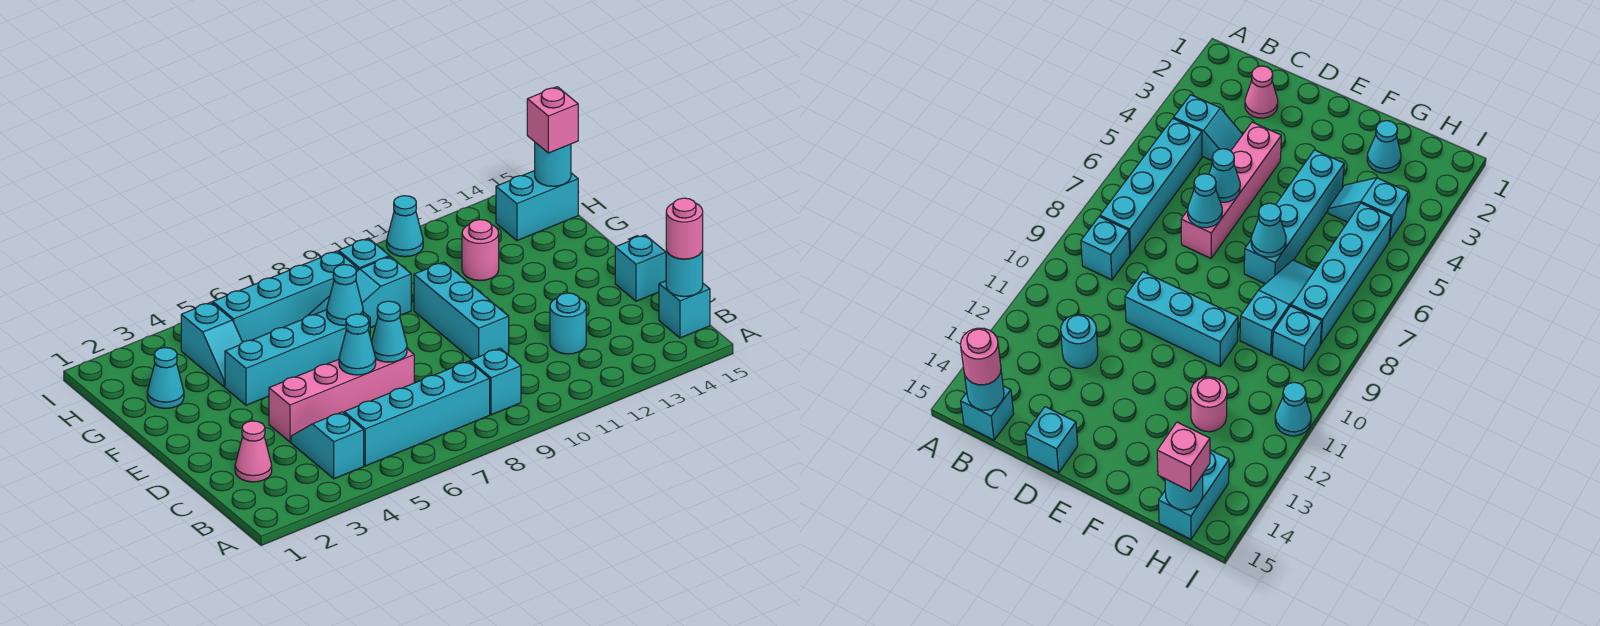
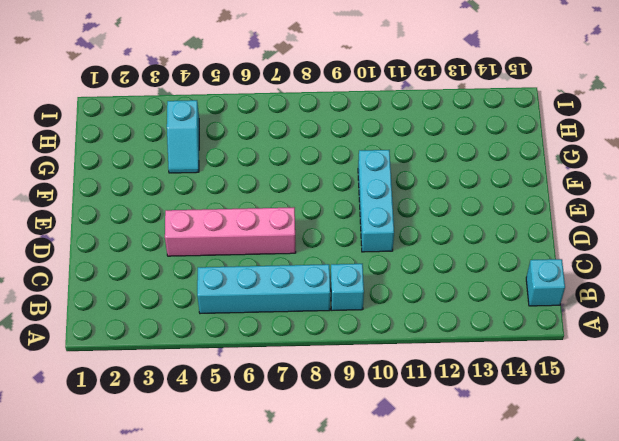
none -> cyan slope B4:C4 level 1 top B
none -> pink cone C2 level 1
none -> cyan round brick C12 level 1

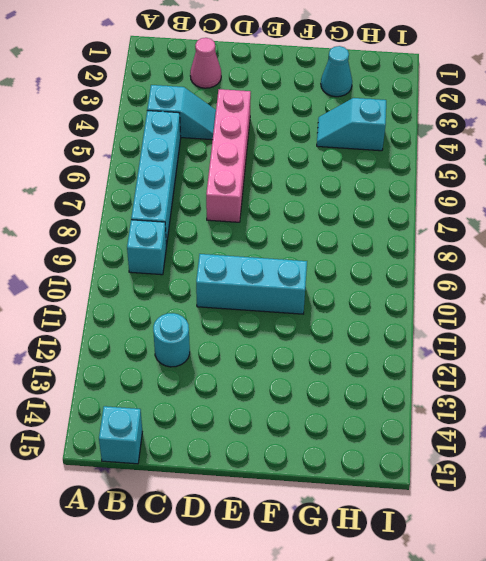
none -> cyan brick D15 level 1
none -> cyan brick F4:F7 level 1
none -> cyan slope G7:G9 level 1 top 9

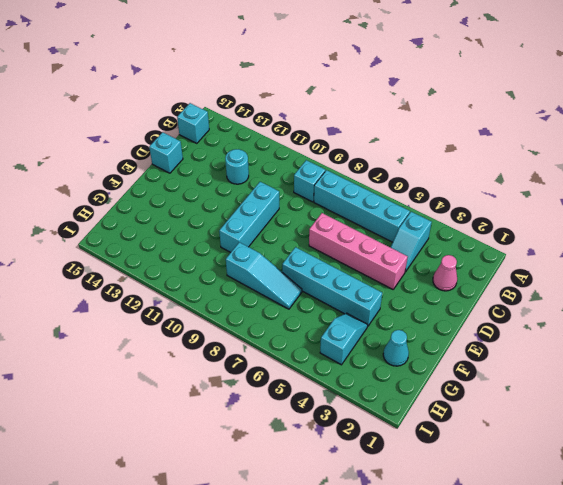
none -> pink round brick G12 level 1
none -> cyan brick H5:H8 level 1
none -> cyan brick H9 level 1

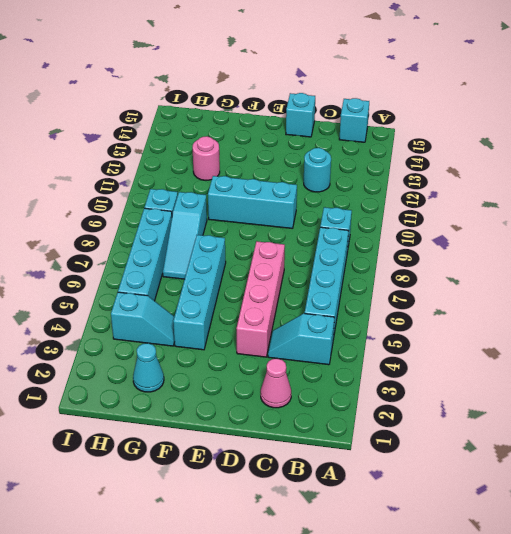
none -> cyan brick H14:H15 level 1
none -> cyan cone I11 level 1
none -> cyan round brick B15 level 2

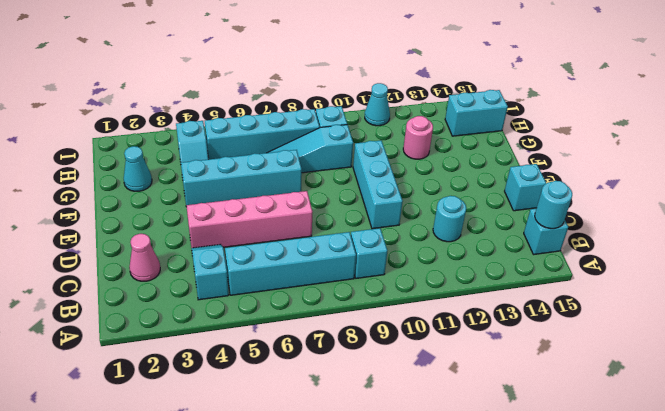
none -> cyan cone D6 level 2
none -> cyan cone D7 level 2
none -> cyan cone F7 level 2

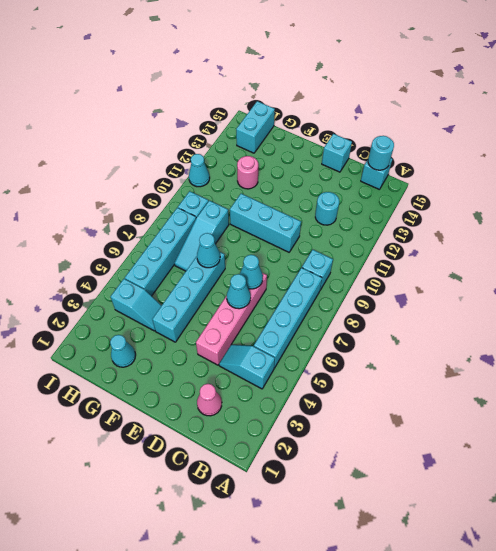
none -> cyan round brick H15 level 2
none -> pink round brick B15 level 3
none -> pink brick H15 level 3

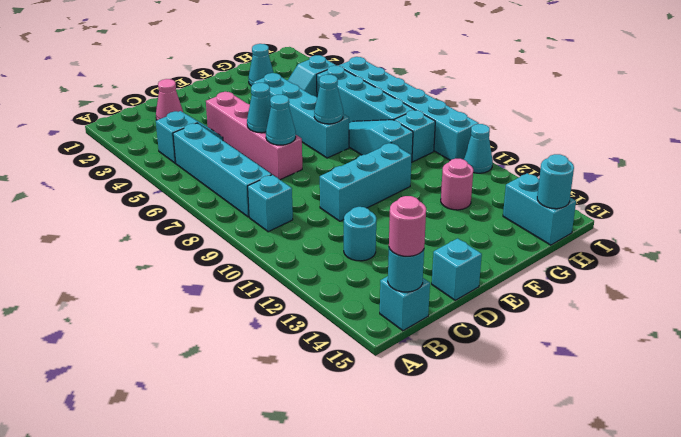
cyan brick I5:I10 level 1 -> none
none -> pink brick H15 level 3

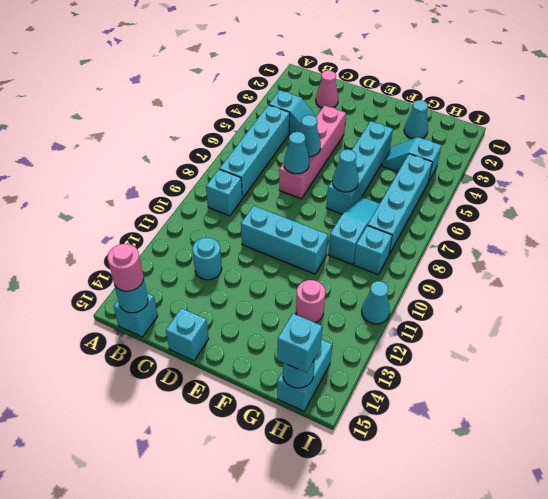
cyan brick H15 level 3 -> pink brick H15 level 3

